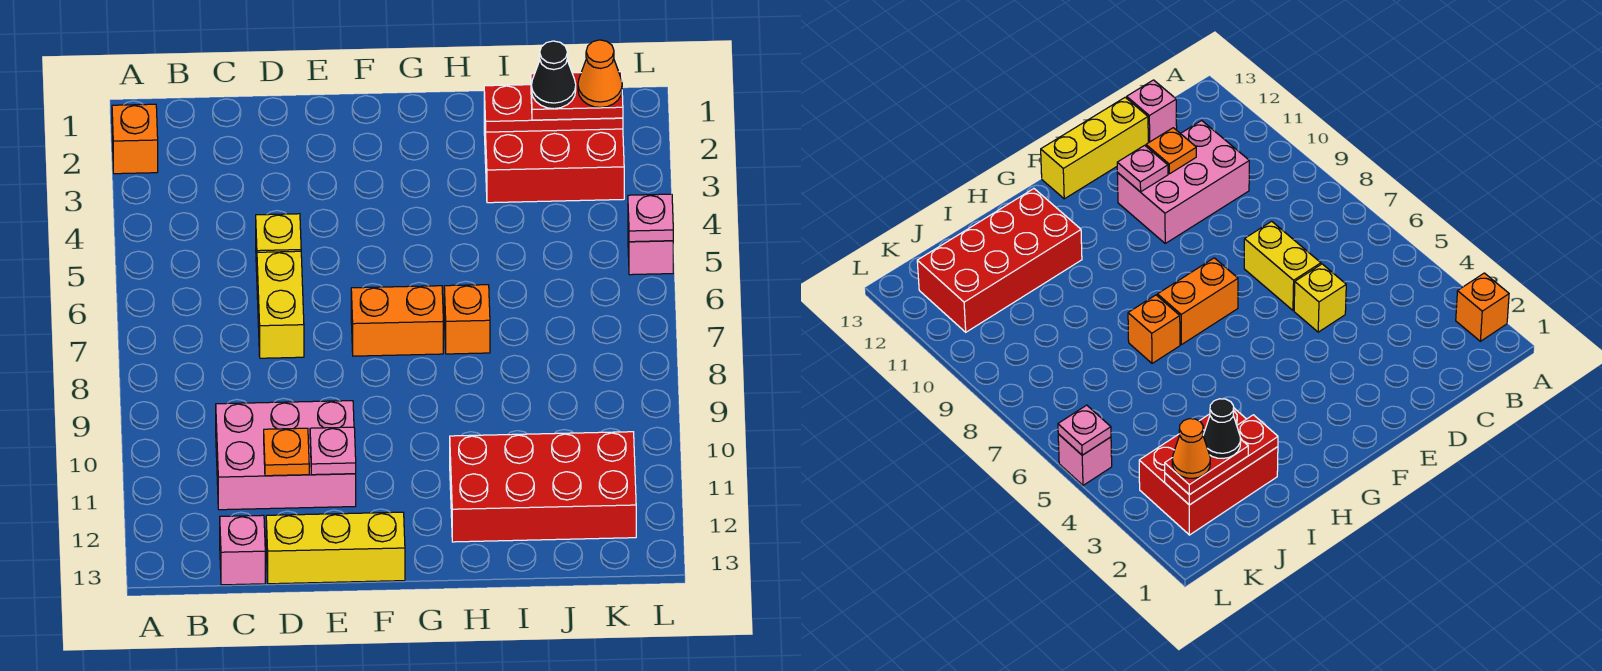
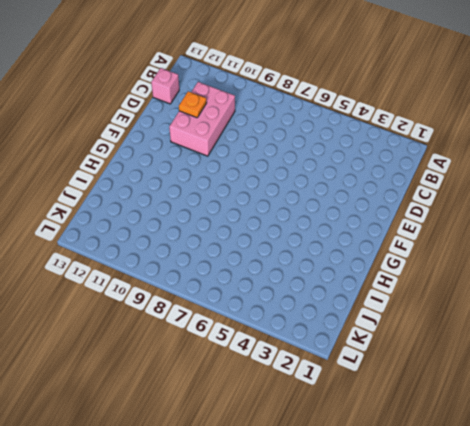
none -> orange brick A2 level 1
none -> yellow brick D5 level 1
none -> yellow brick D6:D7 level 1

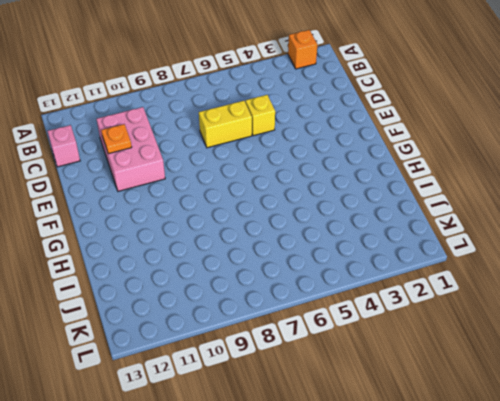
none -> yellow brick D13:F13 level 1
none -> orange brick F7:G7 level 1
none -> orange brick H7 level 1

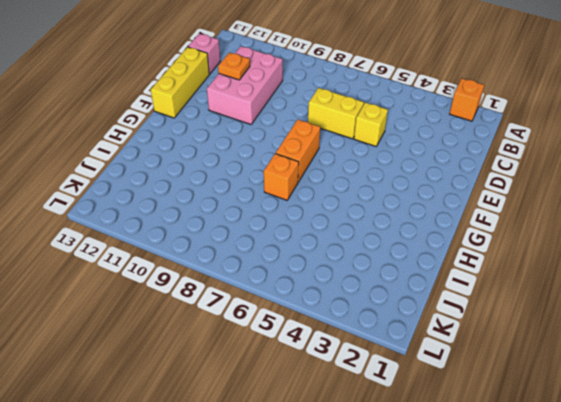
none -> red brick H11:K12 level 1
none -> red brick I2:K3 level 1
none -> pink brick L5 level 1

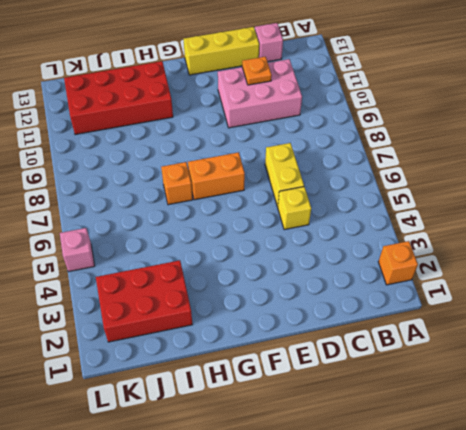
none -> pink plate E11 level 2
none -> red plate I2:K2 level 2
none -> pink plate L5 level 2

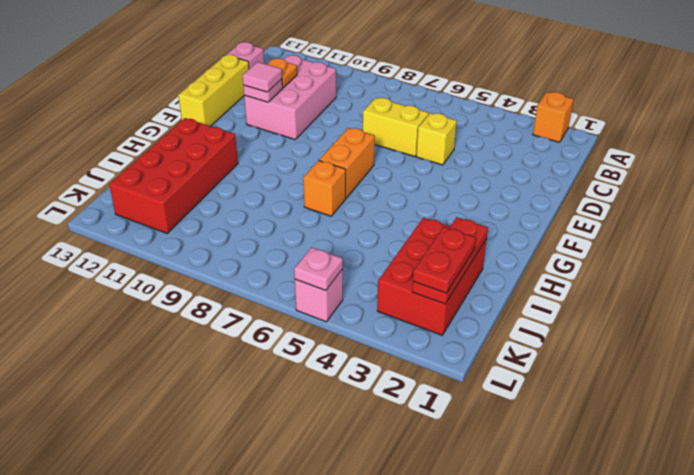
pink tile E11 level 3 -> none
none -> black cone J2 level 4
none -> orange cone K2 level 4

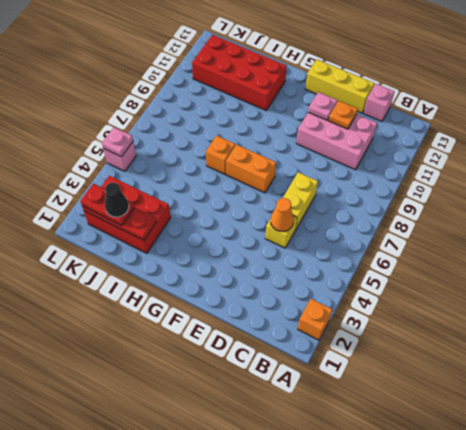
orange cone D5 level 2 -> orange cone K2 level 4

